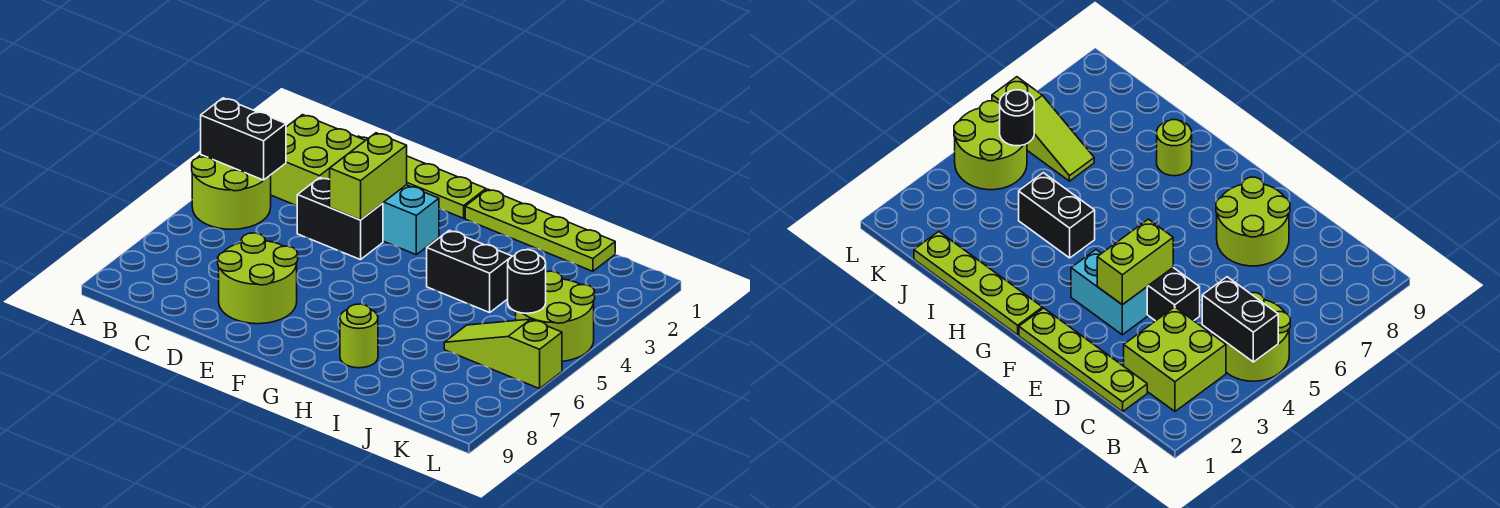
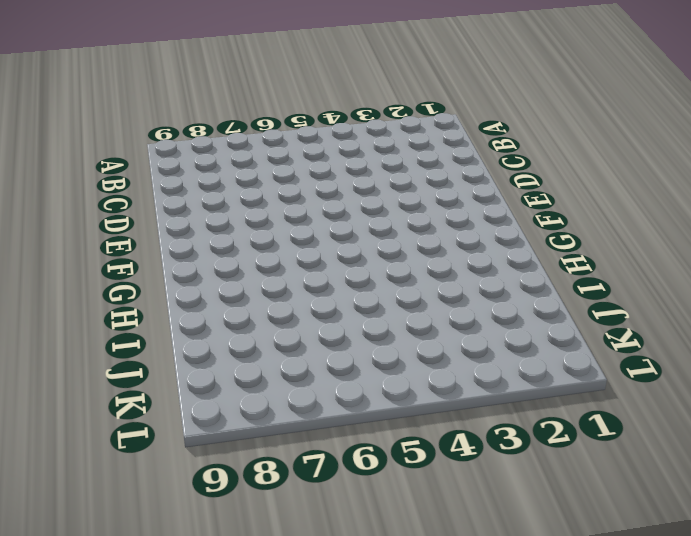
none -> lime round brick A4:B5 level 1
none -> lime brick B2:C3 level 1
none -> lime plate C1:F1 level 1

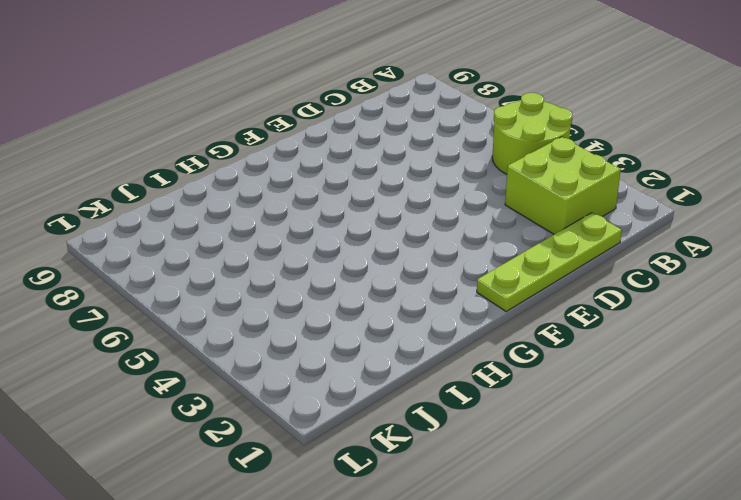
none -> black brick D4:E4 level 1
none -> lime round brick D7:E8 level 1
none -> cyan brick E3:F3 level 1

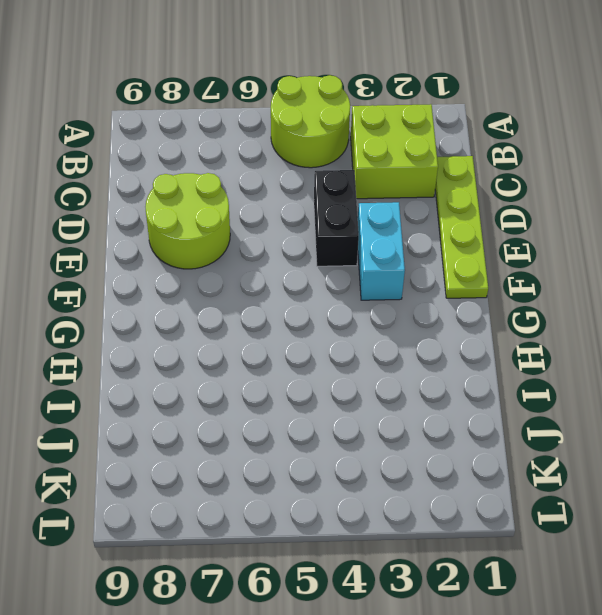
none -> lime plate G1:J1 level 1
none -> black brick H4:I4 level 1
none -> lime round brick H8 level 1

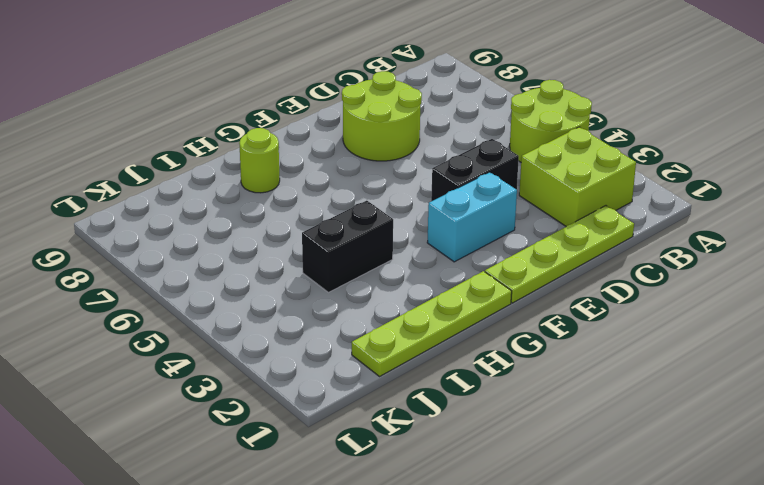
none -> lime slope J6:L6 level 1 top L
none -> lime round brick K4:L5 level 1
none -> black brick A4:B4 level 2

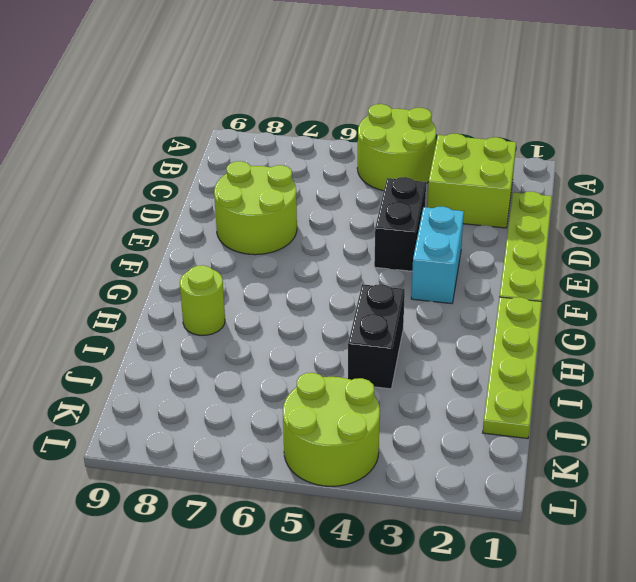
none -> lime slope J6:L6 level 1 top L
none -> black brick A4:B4 level 2
none -> lime brick E3:E4 level 2

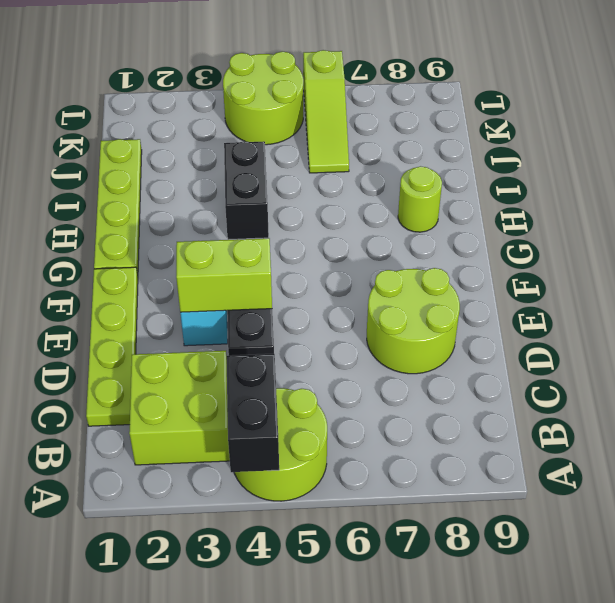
none -> black round brick K5 level 2

